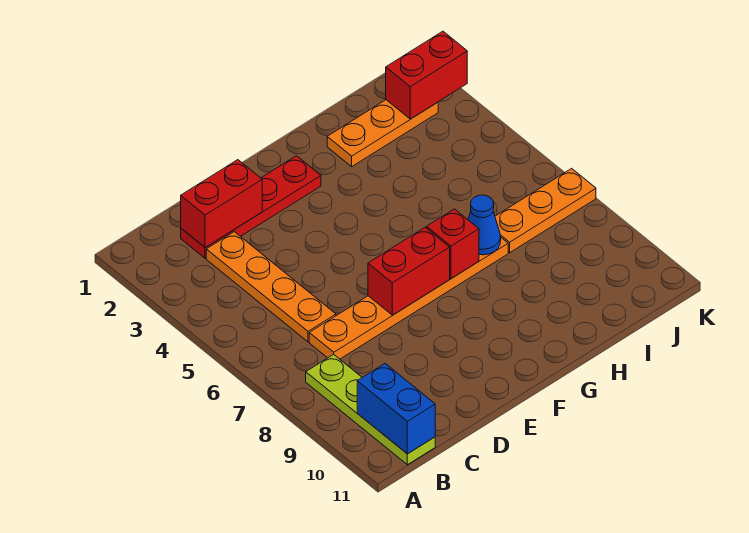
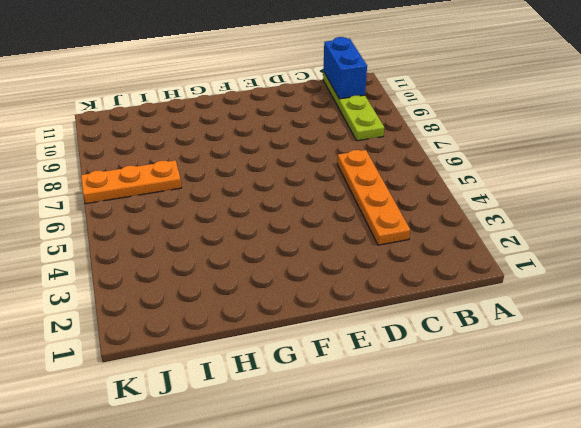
none -> red plate C2:F2 level 1
none -> orange plate C7:H7 level 1
none -> orange plate H2:J2 level 1

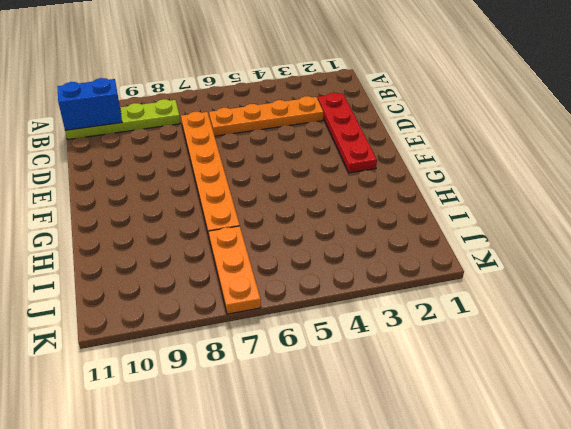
none -> orange plate H2:J2 level 1
none -> red brick C2:D2 level 2
none -> red brick E7:F7 level 2

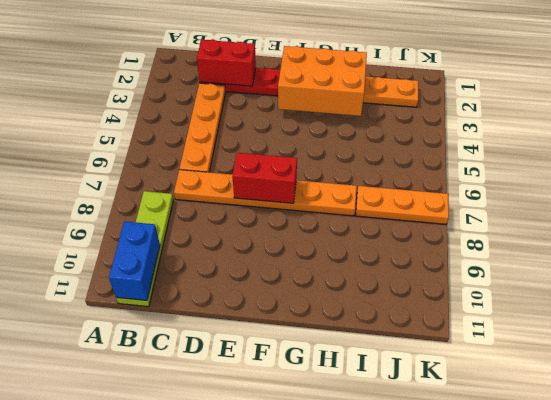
orange brick F2:H3 level 2 -> none
none -> red brick G7 level 2
none -> blue cone H7 level 2
none -> red brick J2:K2 level 2

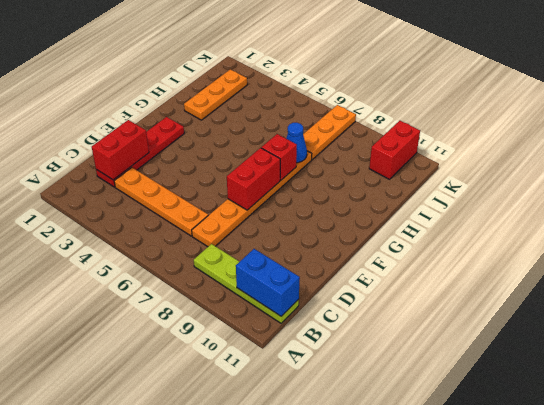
red brick J10:K10 level 1 -> red brick J2:K2 level 2

